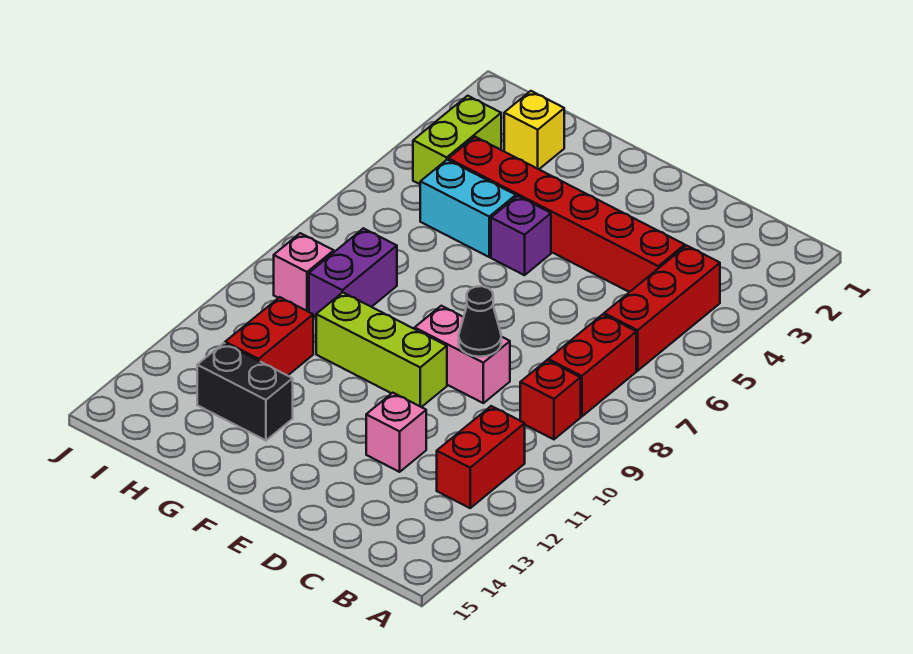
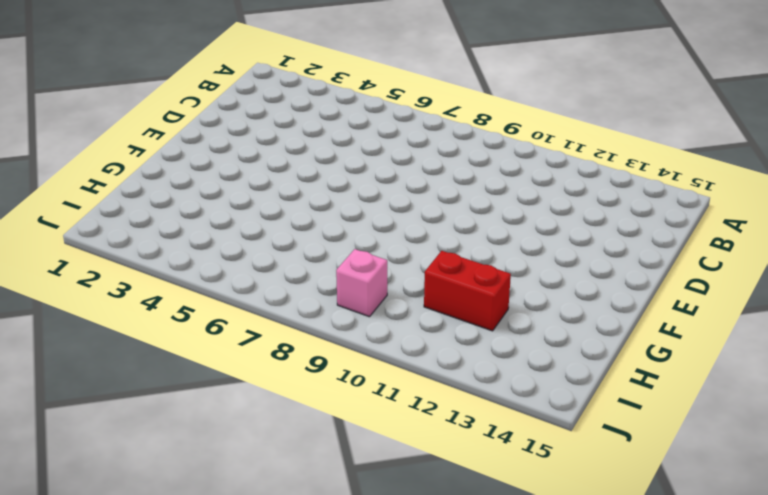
none -> red brick B4:B6 level 1
none -> red brick B7:B8 level 1
none -> red brick B9 level 1

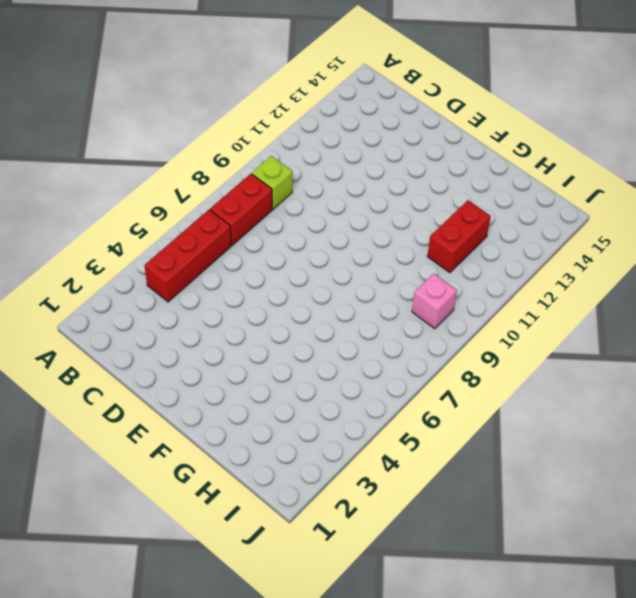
lime brick B9 level 1 -> red brick B9 level 1
none -> red brick B11:B12 level 1
none -> red brick C4:H4 level 1
none -> pink brick D9:E9 level 1

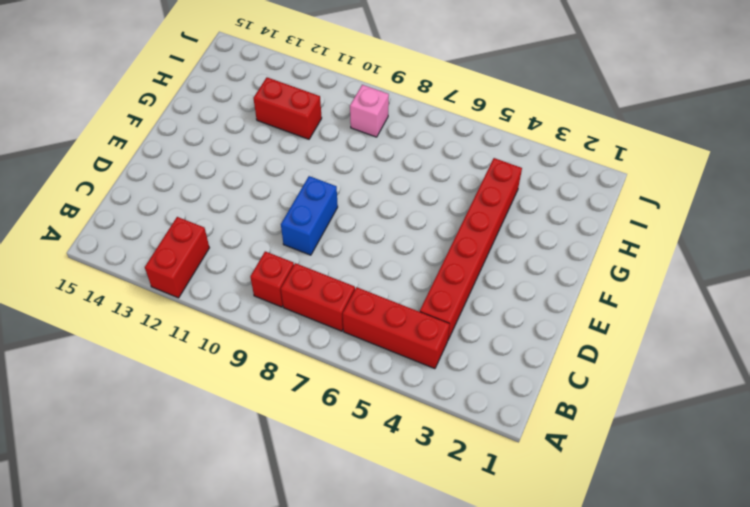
red brick A12:B12 level 1 -> red brick B11:B12 level 1
blue brick D9:E9 level 1 -> pink brick D9:E9 level 1
none -> pink brick D12 level 1
none -> lime brick E10:G10 level 1
none -> purple brick F5 level 1

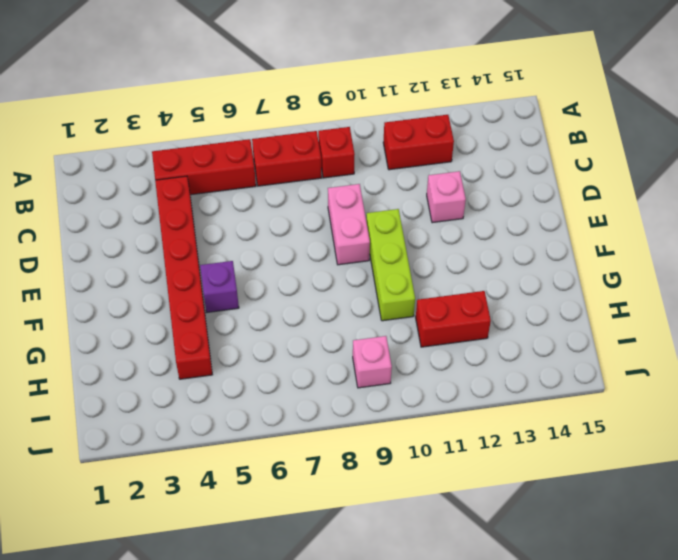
none -> cyan brick G5:H5 level 1
none -> black brick G13:H13 level 1
none -> yellow brick H2 level 1

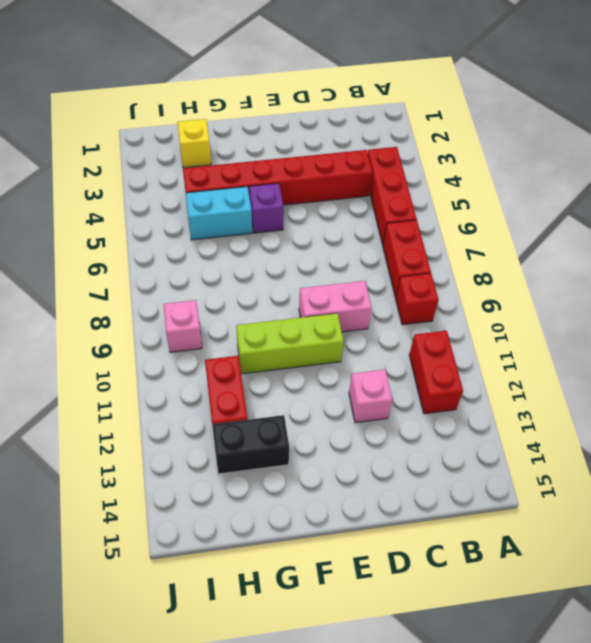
none -> purple brick H8:H9 level 1
none -> lime brick I3:I4 level 1
none -> black cone D9 level 2

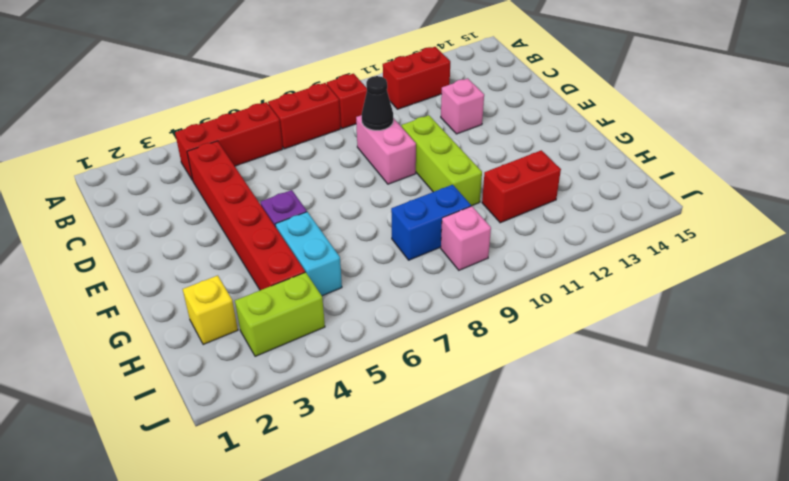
blue brick H8:H9 level 1 -> purple brick H8:H9 level 1
none -> black brick G13:H13 level 1

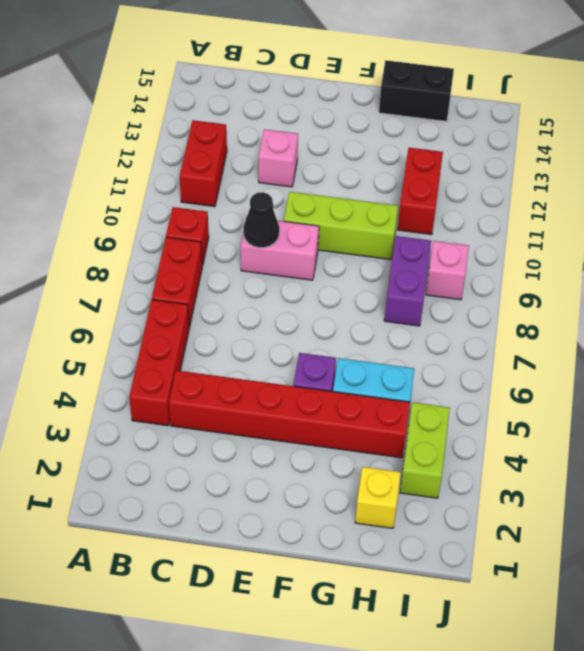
black brick G15:H15 level 1 -> black brick G13:H13 level 1

